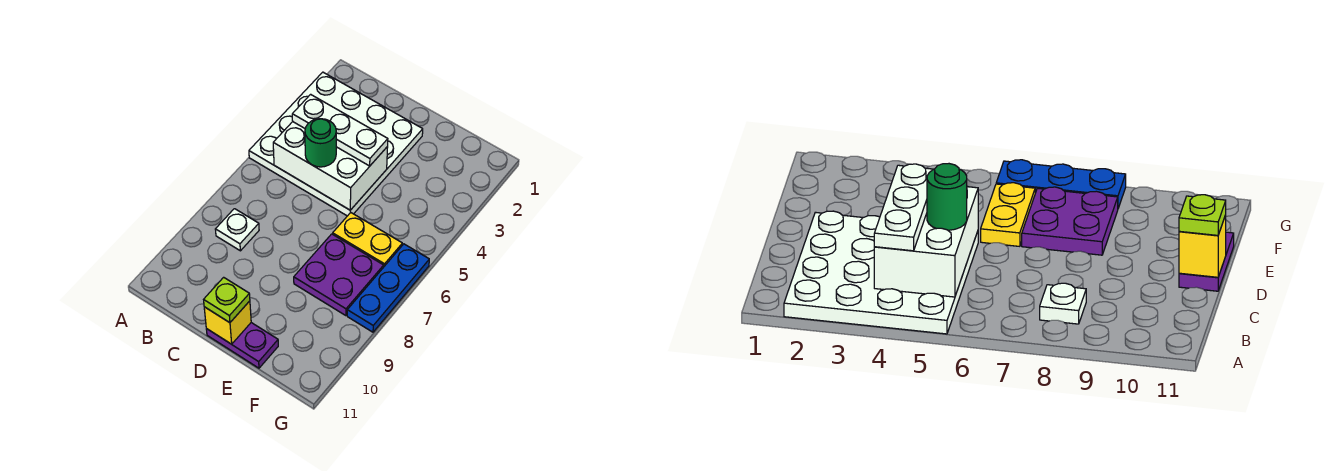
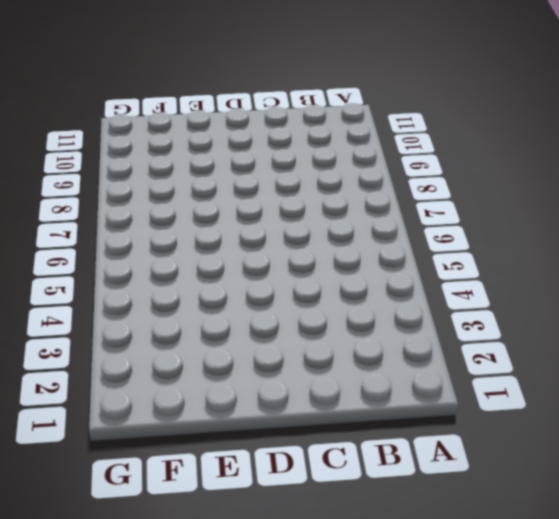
none -> white plate A2:D5 level 1
none -> white plate B8 level 1

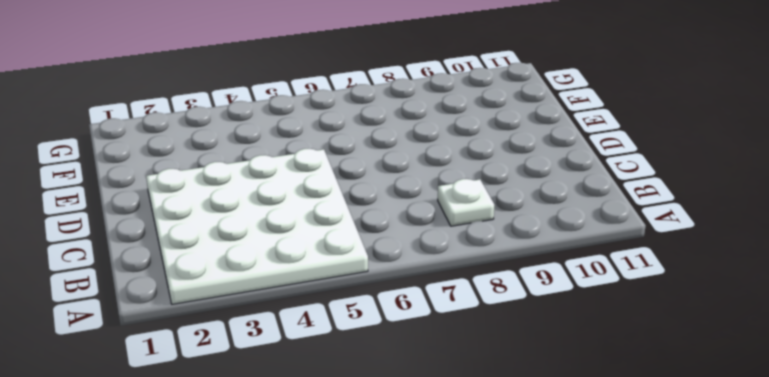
none -> purple plate D11:E11 level 1
none -> yellow plate E6:F6 level 1

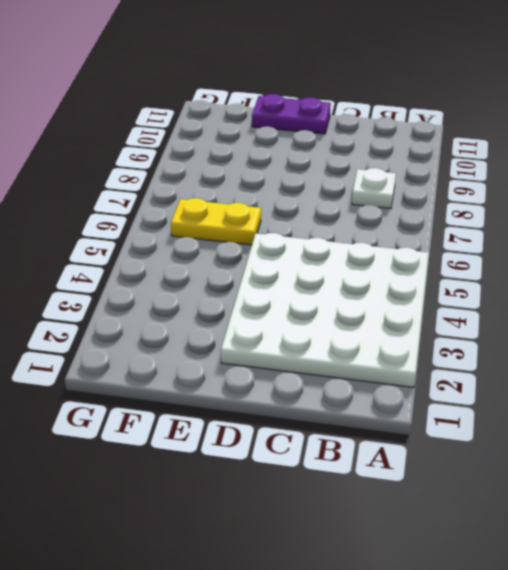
none -> purple plate E7:F8 level 1
none -> blue plate G6:G8 level 1

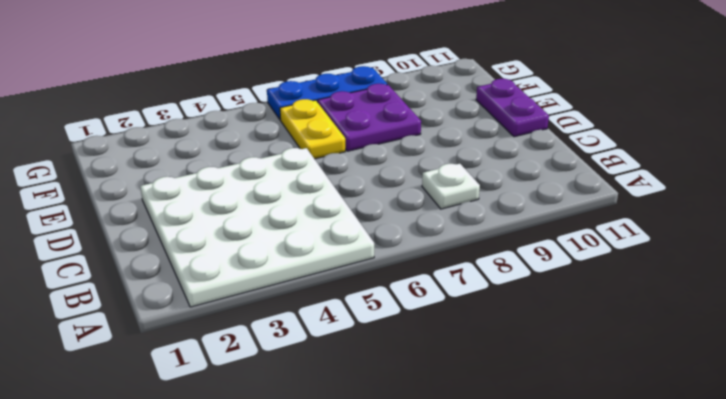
none -> white brick B4:D5 level 2
none -> yellow brick D11 level 2

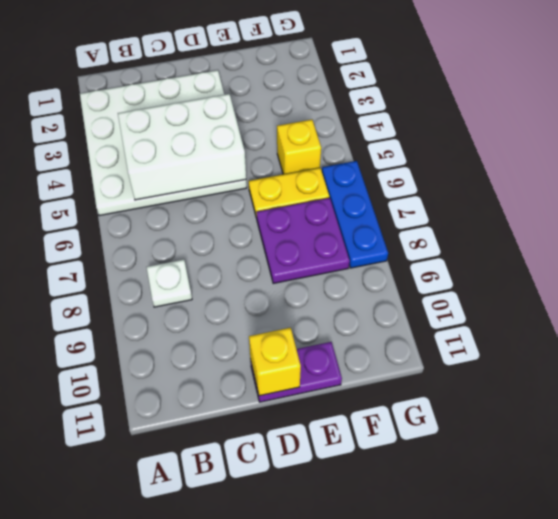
yellow brick F5 level 1 -> none
none -> white plate B4:D4 level 3
none -> green round brick C5 level 3

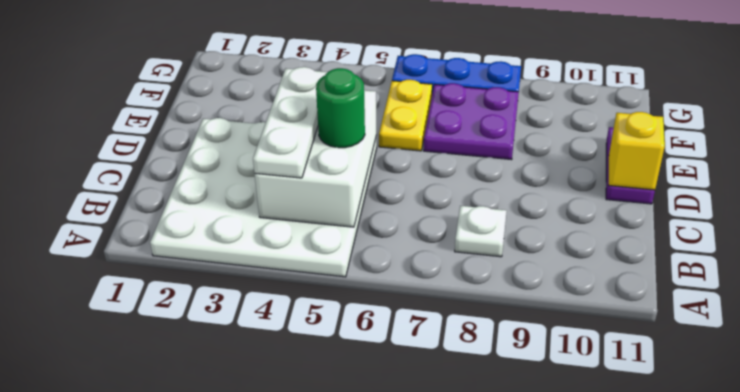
none -> lime plate D11 level 3

